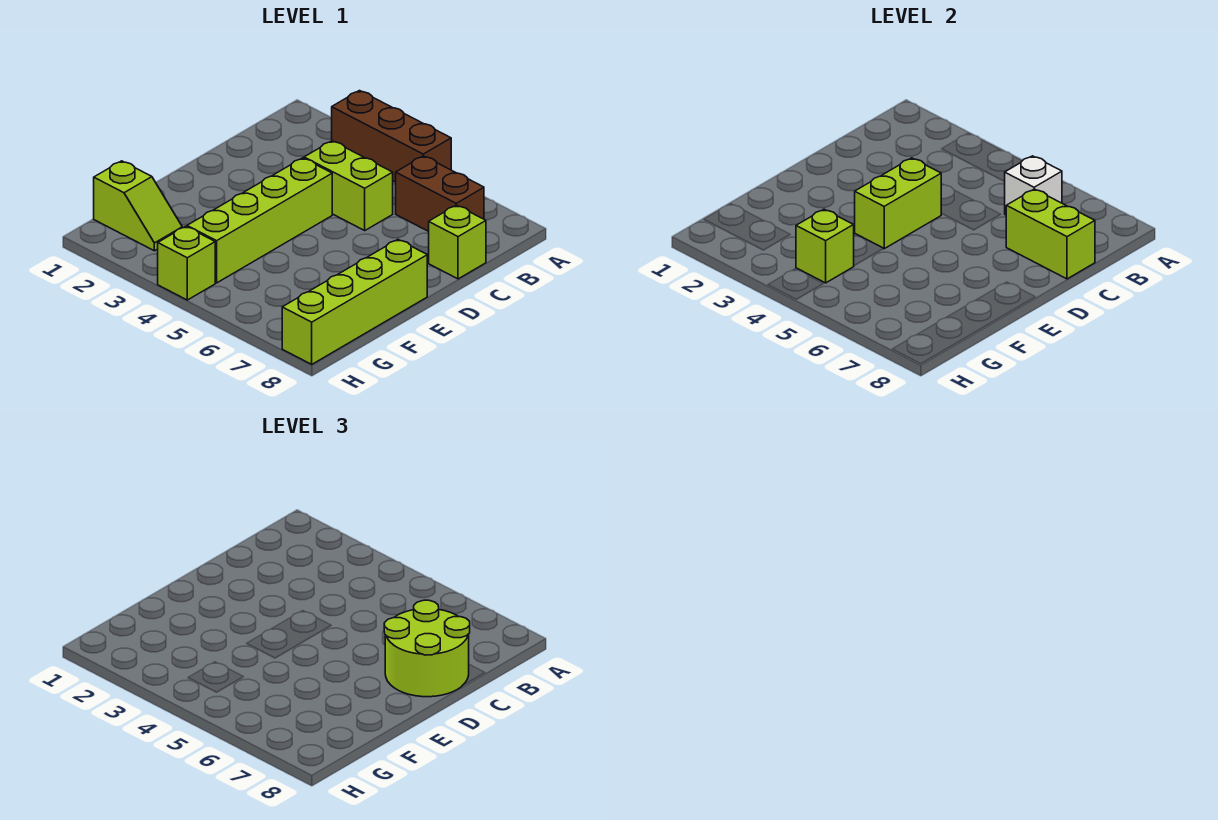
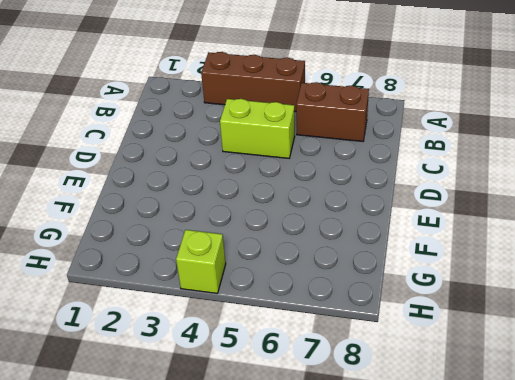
none -> lime brick C8 level 1
none -> lime brick D4:G4 level 1
none -> lime brick E8:H8 level 1

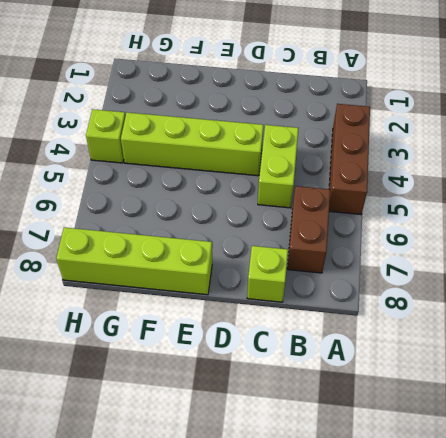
none -> lime slope G1:G2 level 1 top 1
none -> white brick B6 level 2
none -> lime brick C7:C8 level 2

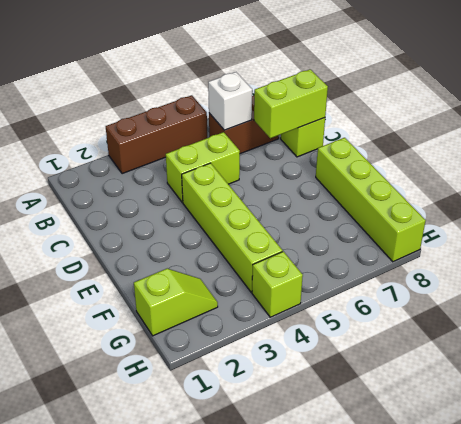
none -> lime brick D4:E4 level 2
none -> lime brick G4 level 2
none -> lime round brick C7:D8 level 3

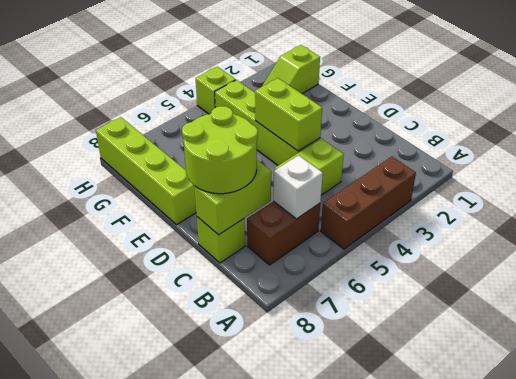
none -> lime brick G4 level 2

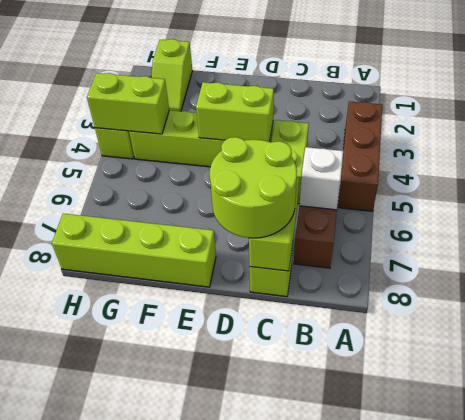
lime brick G4:H4 level 2 -> lime brick G4 level 2

